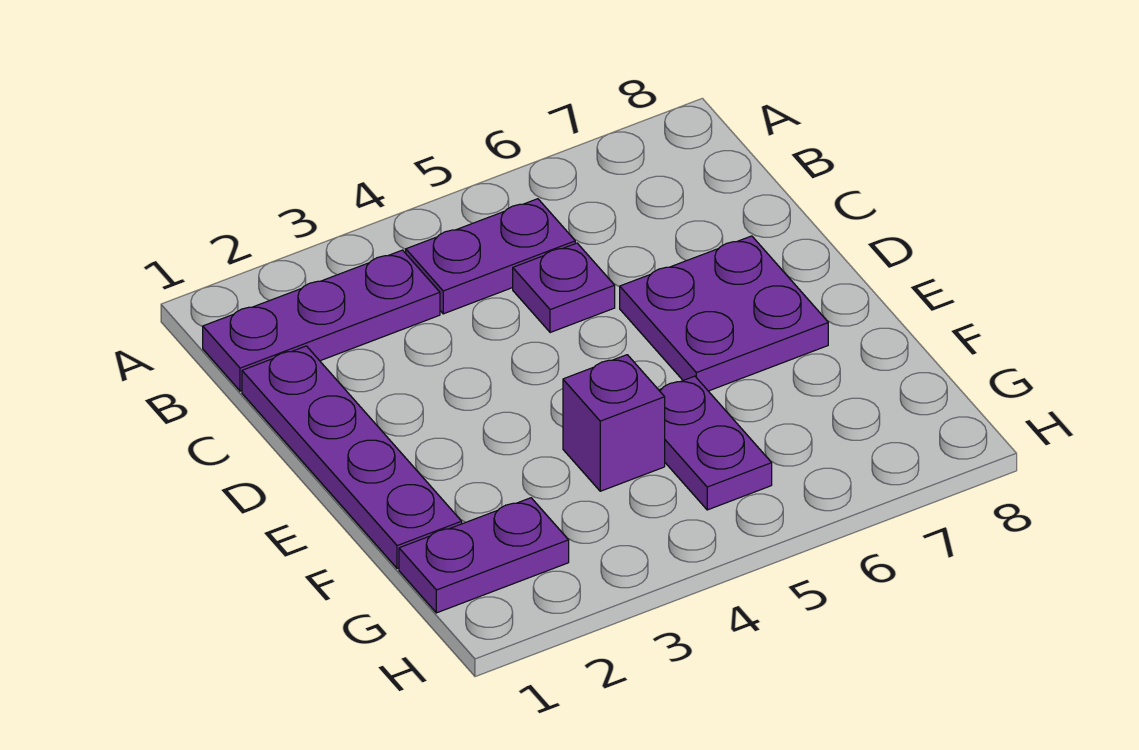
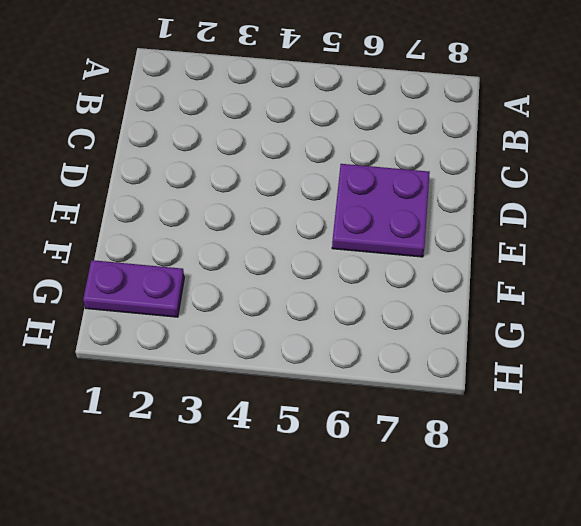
none -> purple plate B1:B3 level 1
none -> purple plate B4:B5 level 1

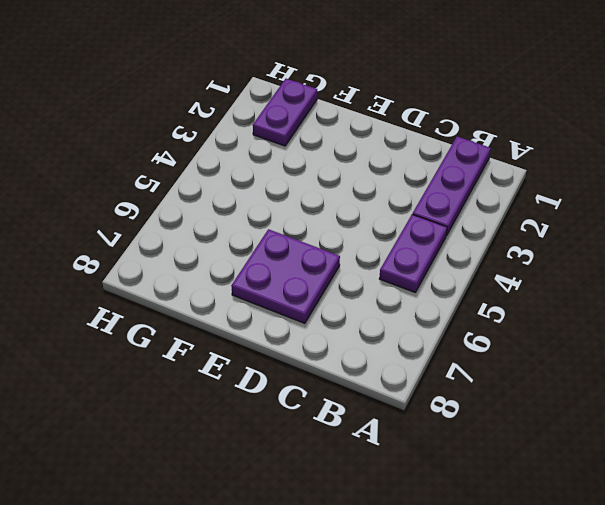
none -> purple plate C1:F1 level 1
none -> purple plate C5 level 1

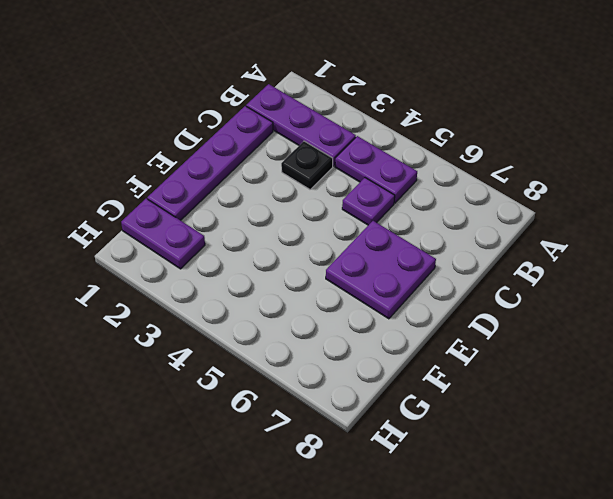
black plate C3 level 1 -> none
none -> purple brick F4 level 1
none -> purple plate F5:G5 level 1

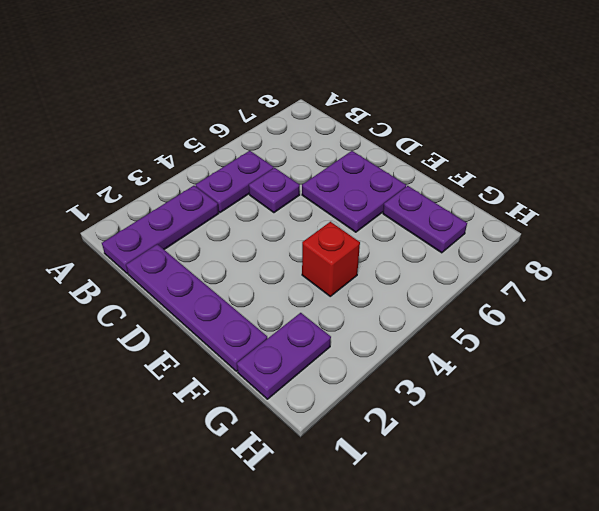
red brick F4 level 1 -> purple brick F4 level 1
purple plate F7:G7 level 1 -> purple plate F5:G5 level 1

